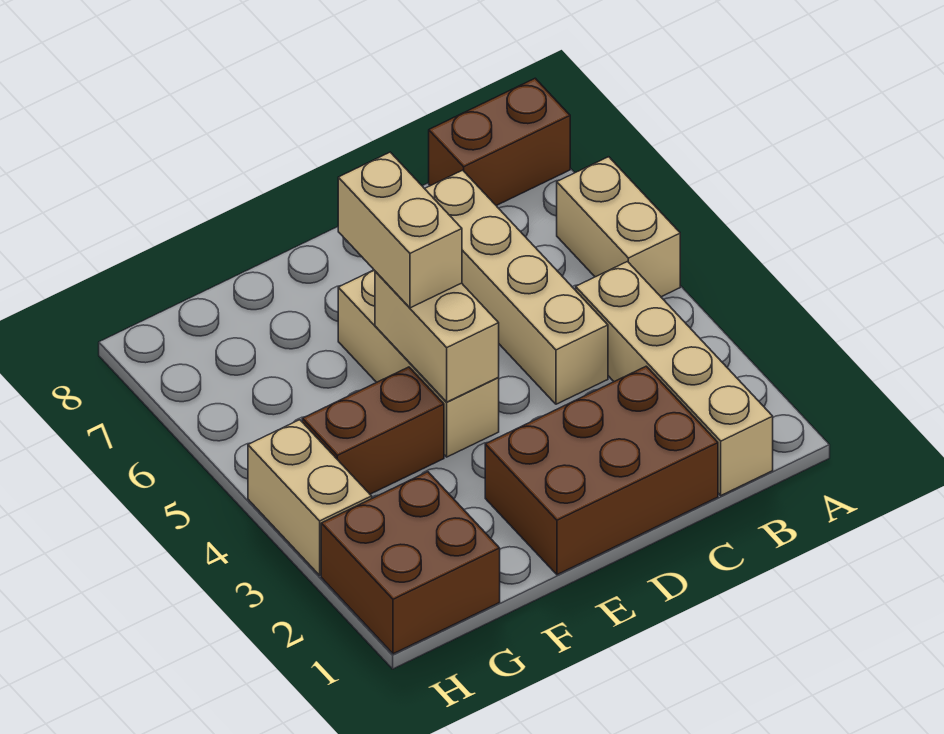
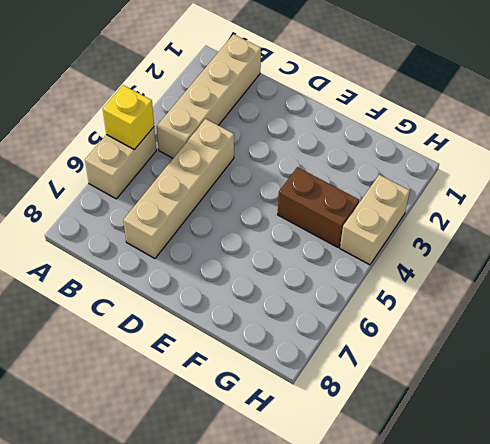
yellow brick A5 level 2 -> none
none -> brown brick A8:B8 level 1
none -> brown brick C1:E2 level 1

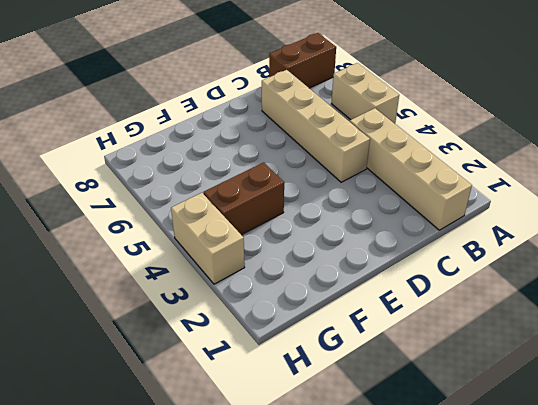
none -> brown brick C1:E2 level 1
none -> tan brick E4:E6 level 1

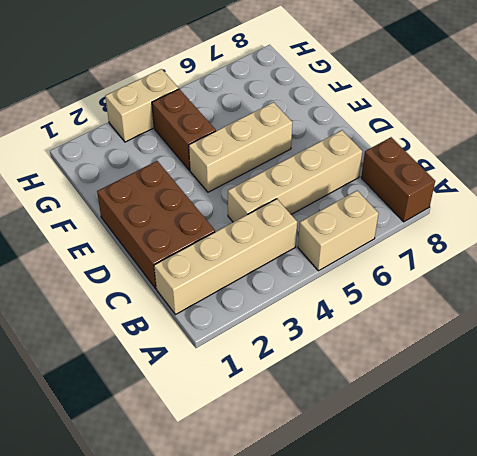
none -> brown brick G1:H2 level 1
none -> tan brick E4:E5 level 2

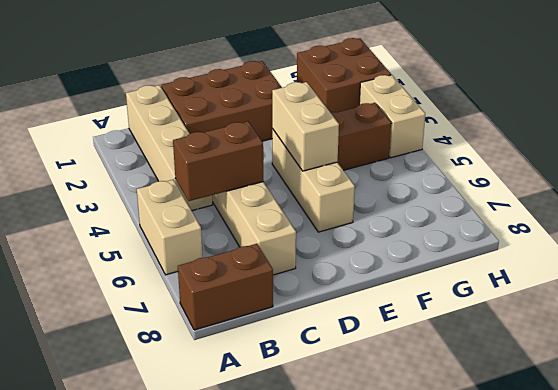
brown brick B5:C5 level 2 -> none
none -> tan brick E5:E6 level 3

